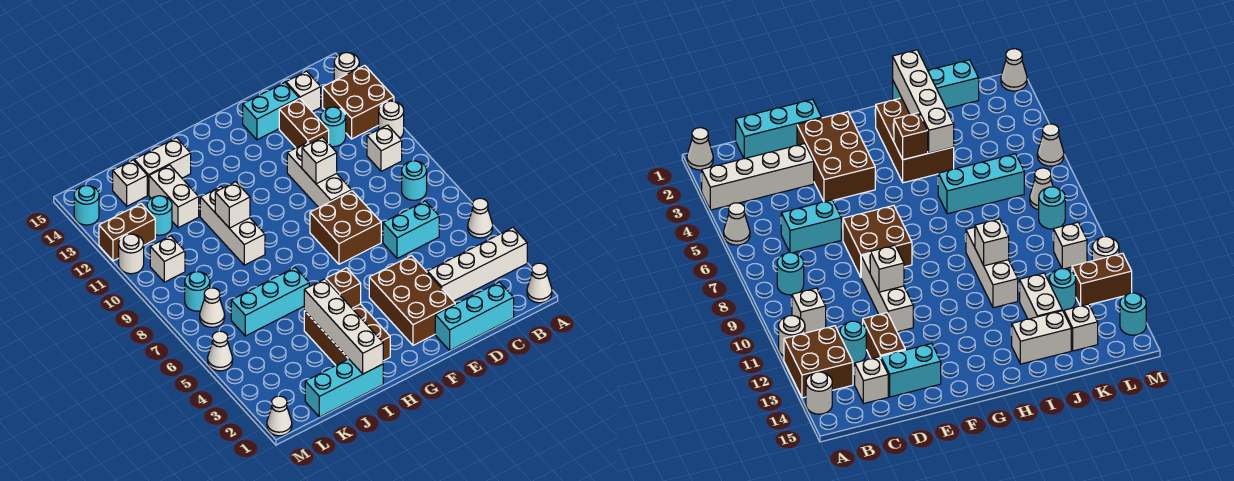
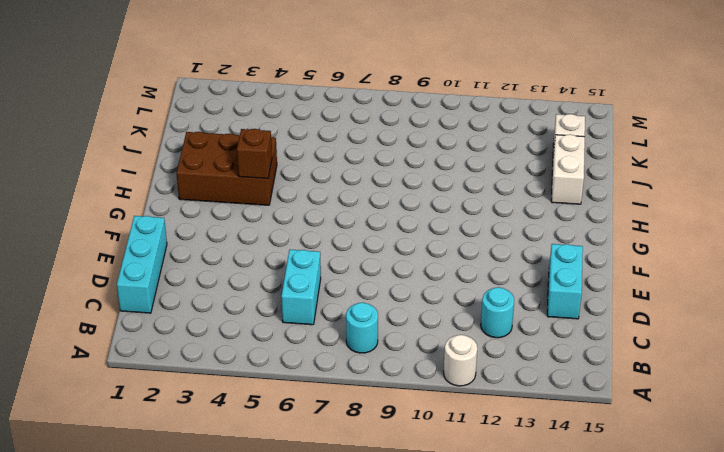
none -> white cone A1 level 1
none -> white brick A3:D3 level 1
none -> white cone A5 level 1
none -> brown brick A12:B13 level 1

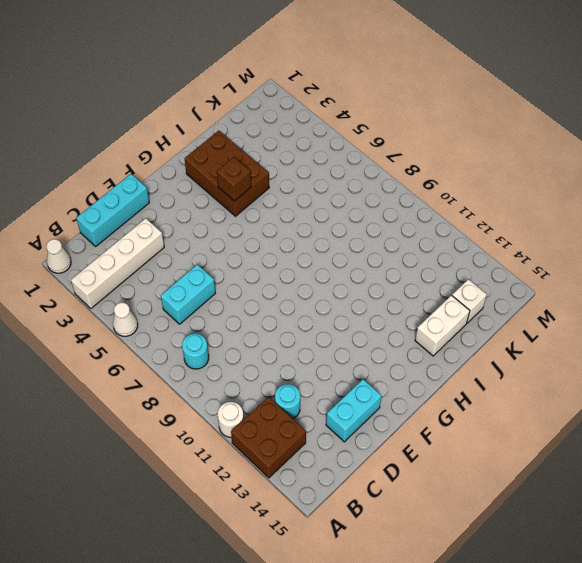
none -> white round brick A14 level 1
none -> white brick B10 level 1
none -> white brick C14 level 1
none -> brown brick D12:D13 level 1

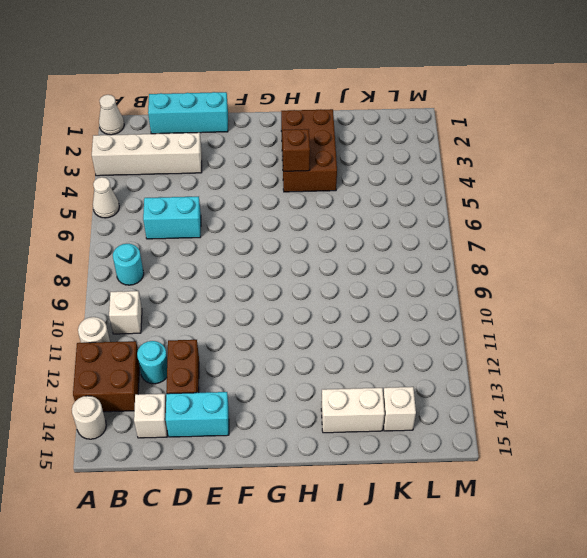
none -> brown brick E2:F4 level 1
none -> brown brick E7:F8 level 1
none -> white brick E9:E11 level 1
none -> cyan brick I1:K1 level 1

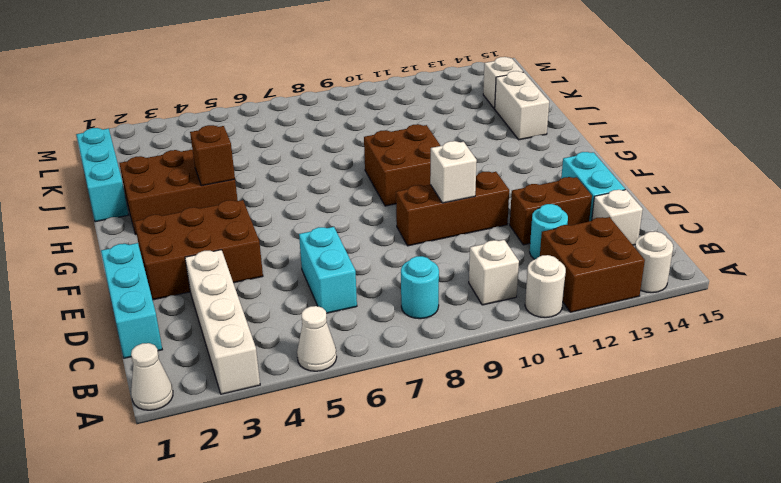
brown brick E9:E11 level 1 -> white brick E9:E11 level 1
brown brick G9:H10 level 1 -> brown brick E7:F8 level 1
none -> cyan brick I6:K6 level 1
none -> white brick I9:I11 level 1
none -> white brick J12:J13 level 1
none -> cyan round brick K12 level 1

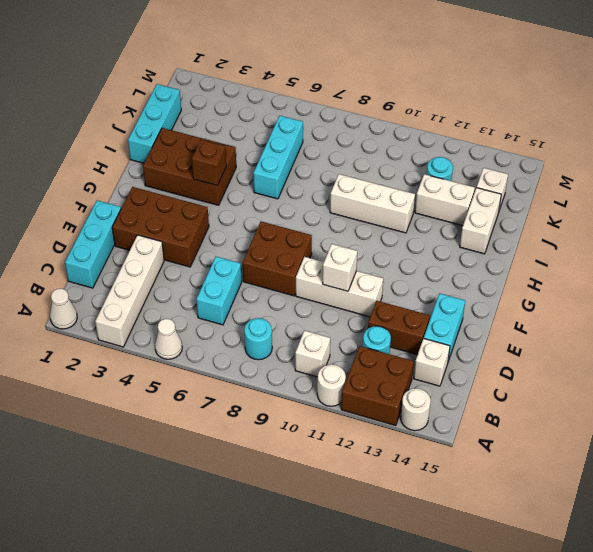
none -> white cone L7 level 1
none -> cyan round brick L8 level 1
none -> white brick L10 level 1
none -> brown brick L12:M12 level 1

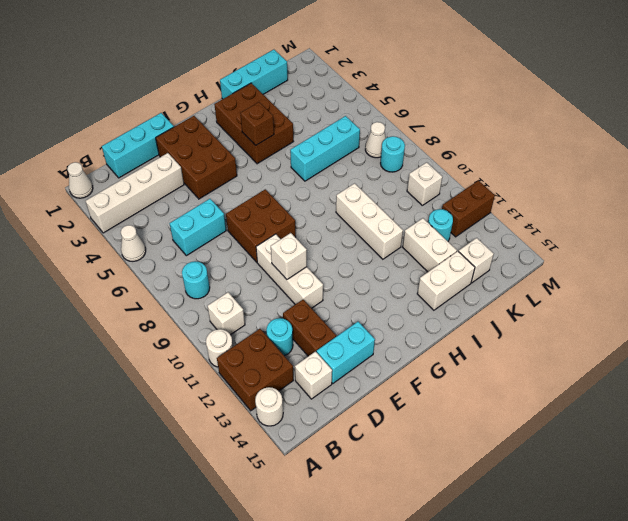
none -> white cone M1 level 1
none -> white cone M5 level 1
none -> white round brick M11 level 1
none -> cyan round brick M14 level 1

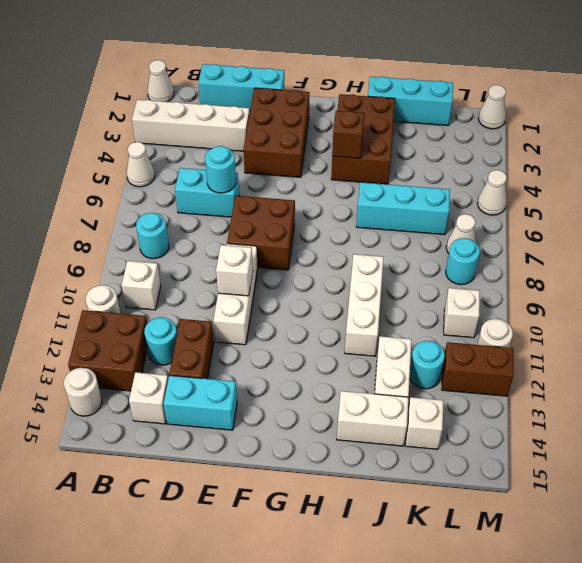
cyan round brick D6 level 2 -> cyan round brick M14 level 1
none -> white brick I1:I4 level 2
none -> white brick I10 level 2

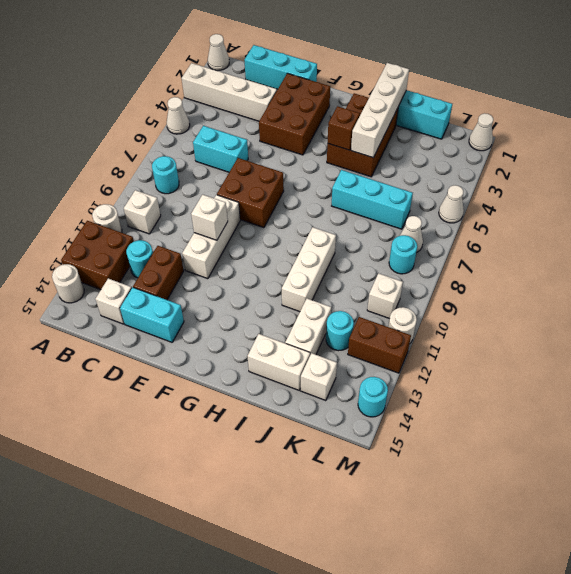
none -> white brick I10 level 2

